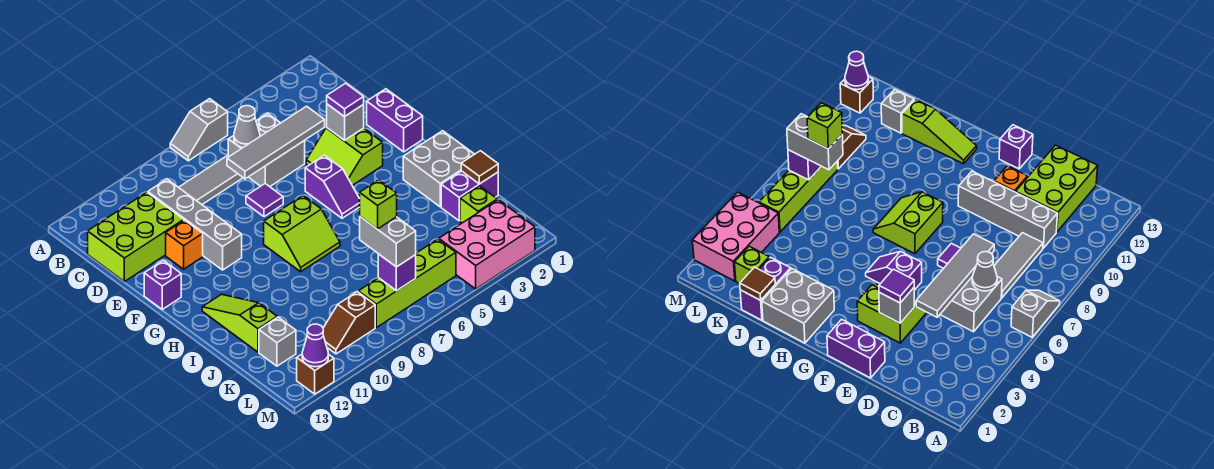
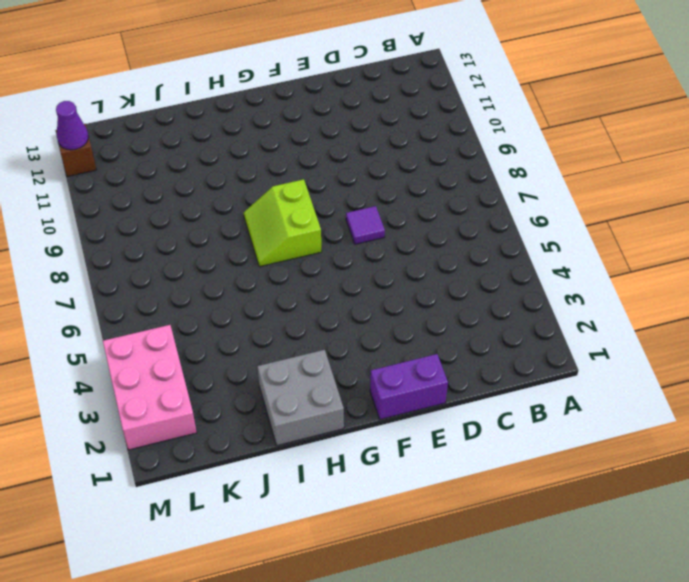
none -> grey slope A6:A7 level 1 top 6
none -> grey brick C5:D6 level 1
none -> grey tile C7:C9 level 1
none -> grey brick C10:F10 level 1

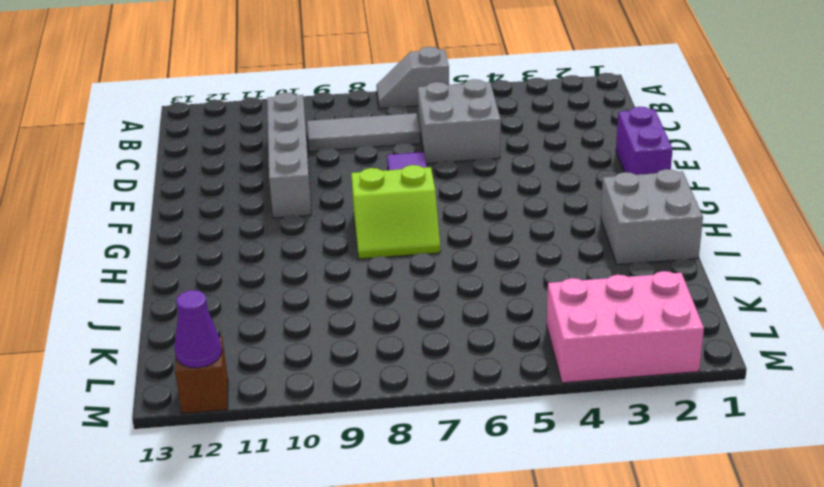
none -> lime brick C11:D13 level 1
none -> lime slope E3:F4 level 1 top 3
none -> orange brick E11 level 1
none -> purple slope F5:G5 level 1 top F

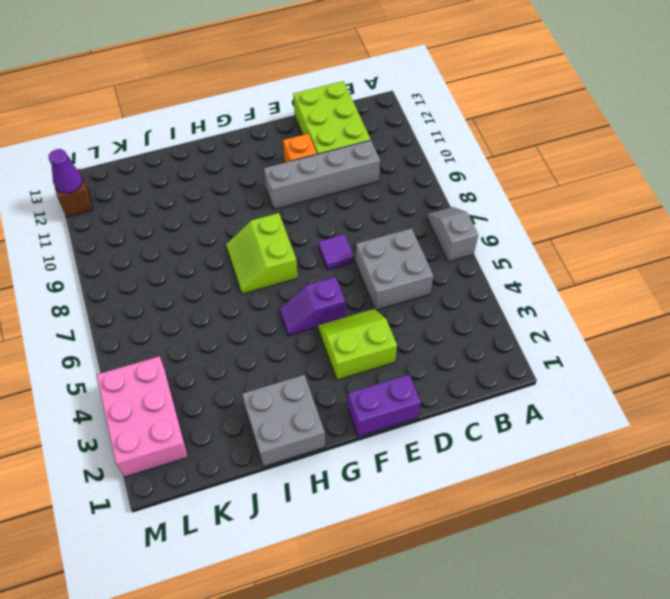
none -> grey tile C7:C9 level 1
none -> purple brick F13 level 1
none -> lime slope H12:J12 level 1 top J
none -> purple brick J1:J2 level 1

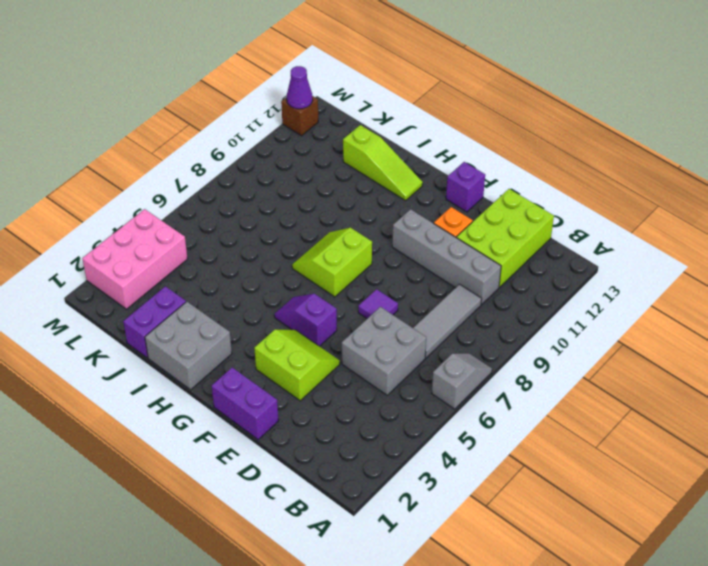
none -> lime brick K2 level 1
none -> grey brick K12 level 1
none -> lime brick L5:L8 level 1
none -> brown slope L9:L10 level 1 top 9

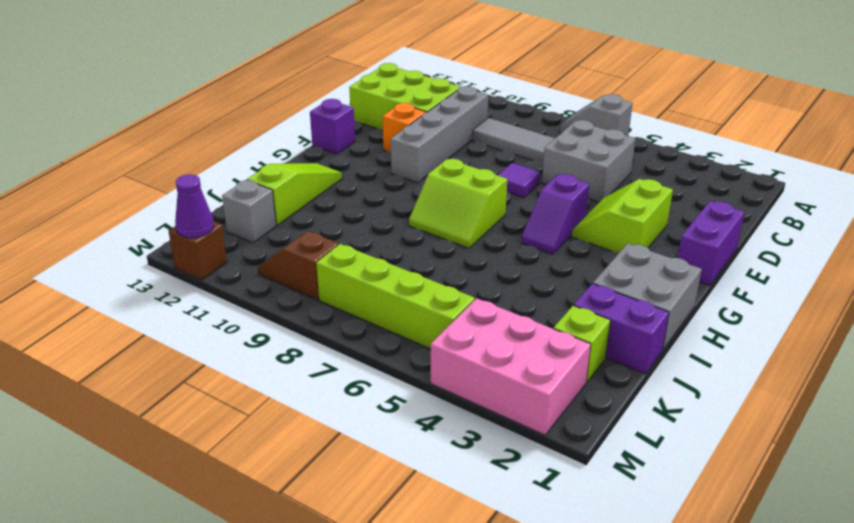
none -> grey cone C6 level 2
none -> grey tile D4:D7 level 2
none -> grey brick E3 level 2
none -> brown tile J1 level 2

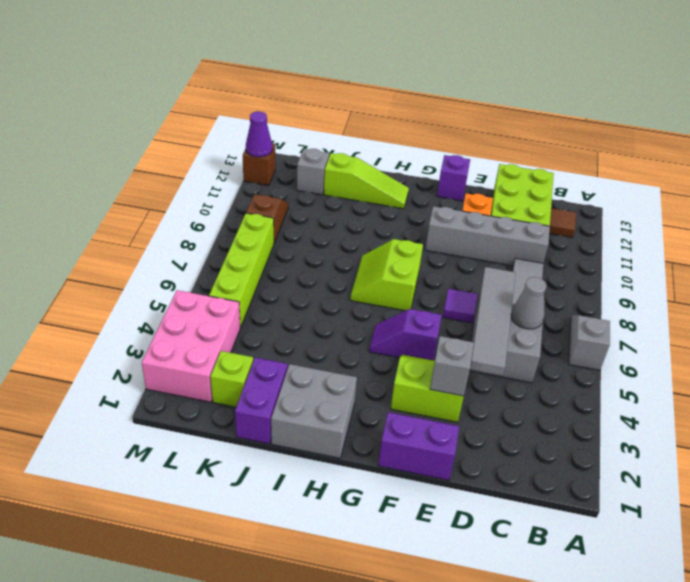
brown tile B12 level 1 -> brown tile J1 level 2
none -> purple brick L7 level 2
none -> purple tile E3 level 3
none -> grey brick K7:L7 level 3
none -> lime brick K7 level 4

